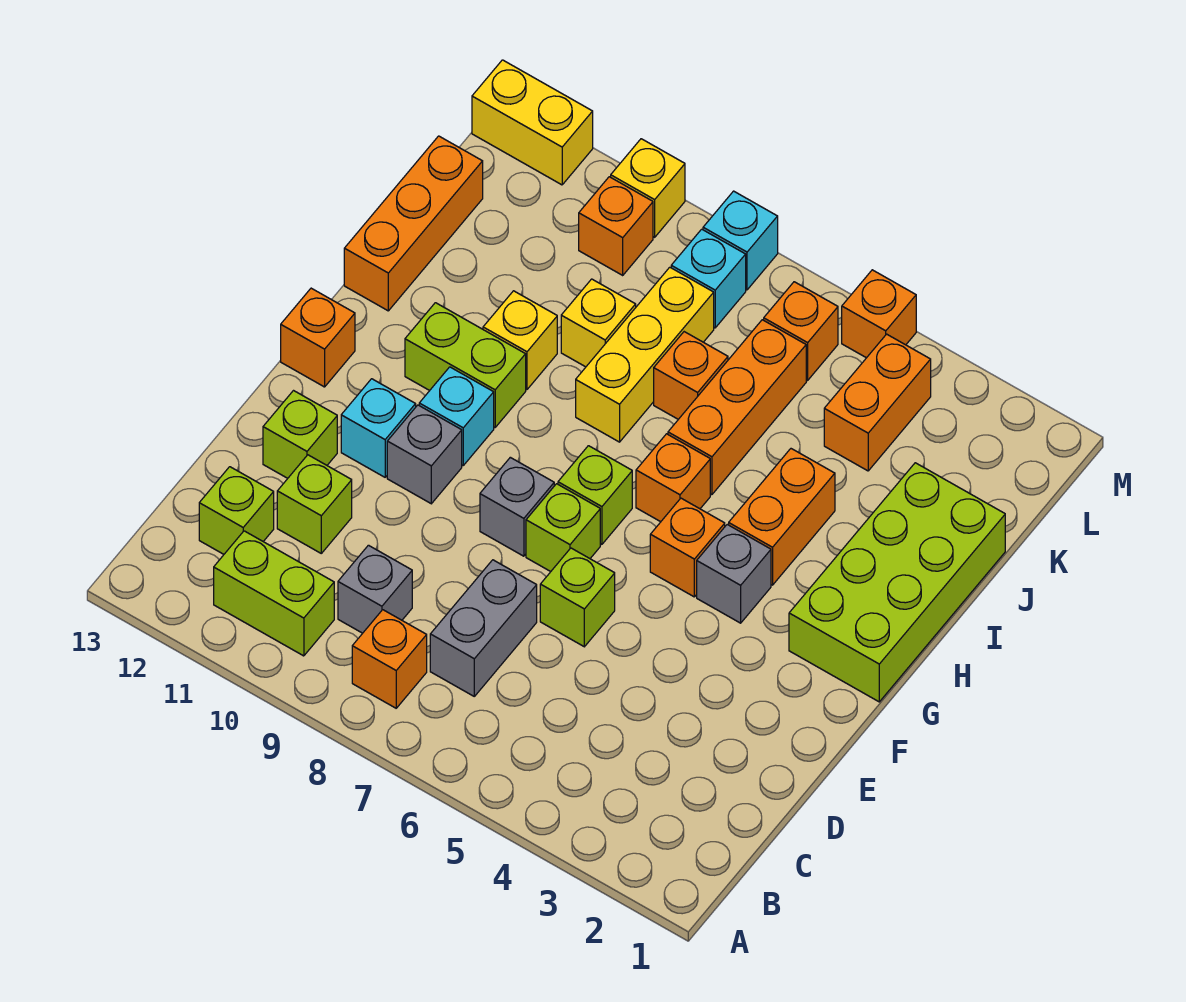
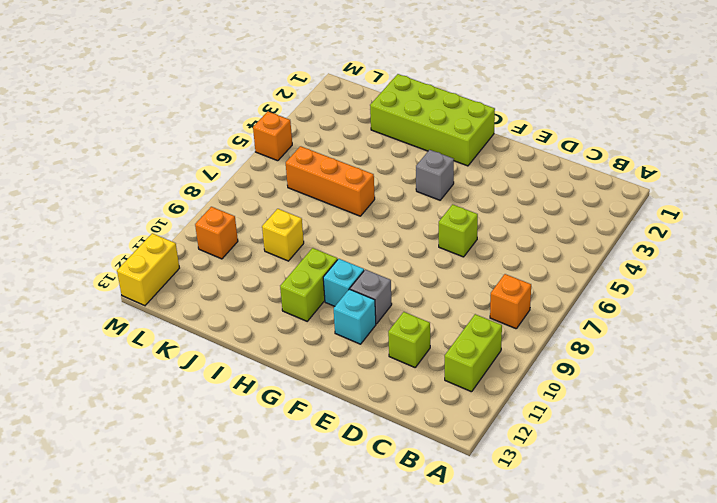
none -> grey brick C7:D7 level 1
none -> grey brick C9 level 1
none -> lime brick C12 level 1
none -> lime brick E12 level 1

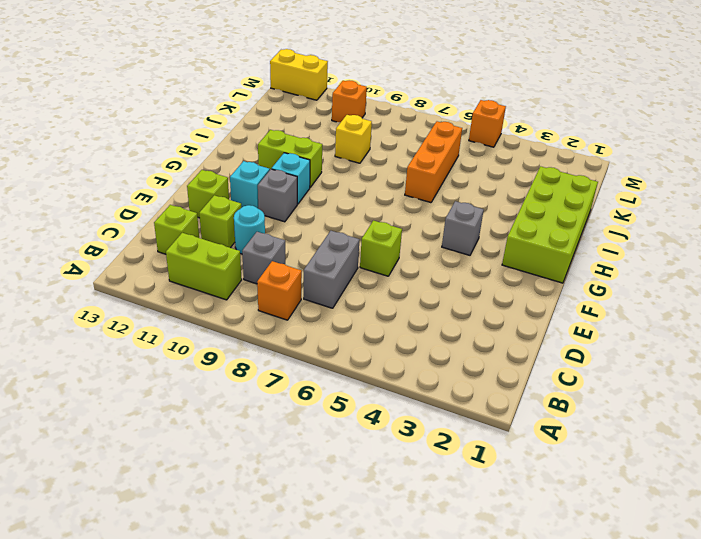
cyan round brick D10 level 1 -> none
none -> lime brick F7 level 1
none -> grey brick F8 level 1
none -> orange brick G5 level 1
none -> lime brick G7 level 1

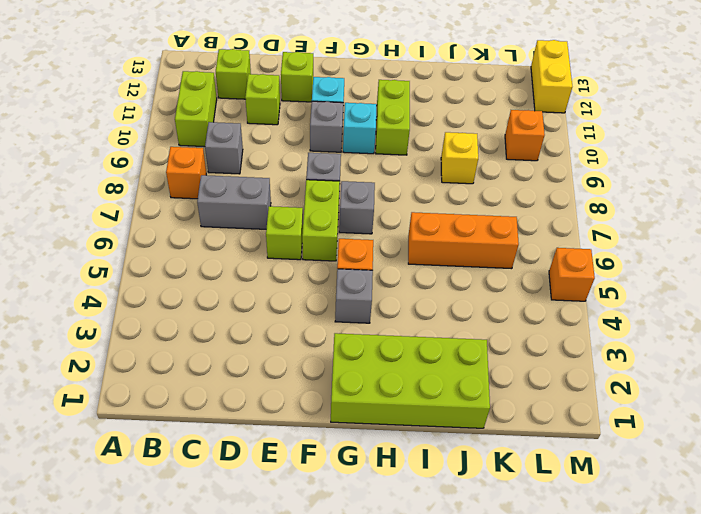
lime brick F6:F7 level 1 -> lime brick F7 level 1
grey brick G7 level 1 -> lime brick G7 level 1
none -> orange brick G13 level 1
none -> orange brick H4:I4 level 1
none -> orange brick H6 level 1
none -> yellow brick I8:K8 level 1

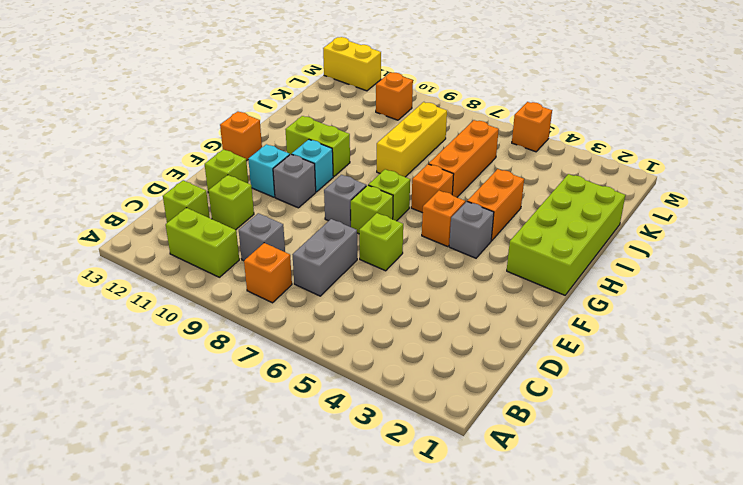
none -> yellow brick I10 level 1
none -> orange brick I13:K13 level 1
none -> orange brick J7 level 1
none -> yellow brick J9 level 1

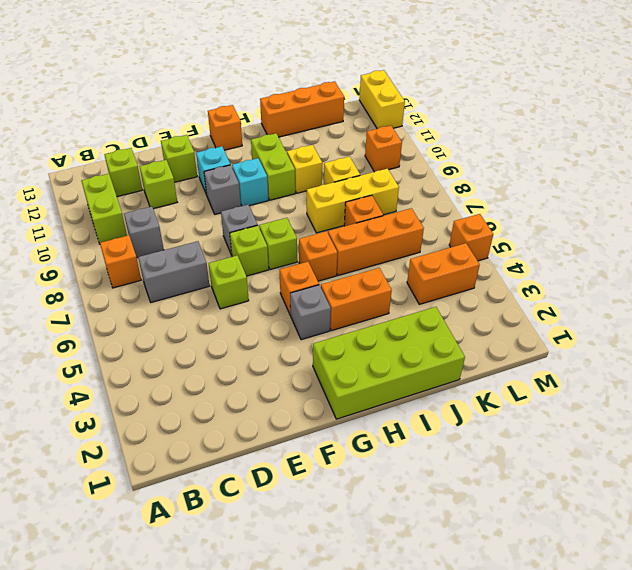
none -> orange brick L6 level 1
none -> cyan brick L8 level 1
none -> cyan brick M8 level 1
none -> yellow brick M10 level 1

